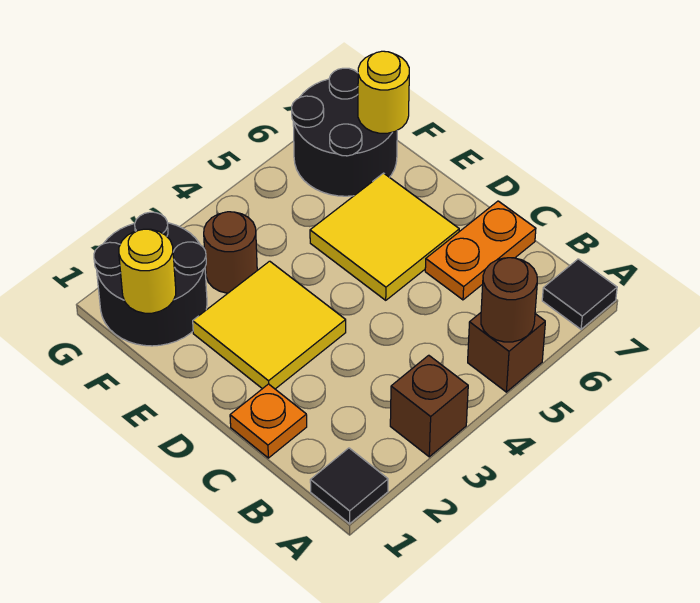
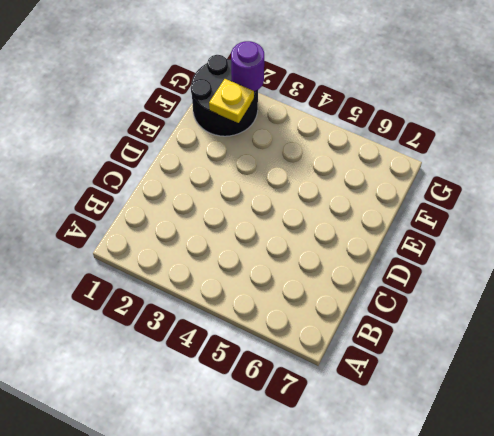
yellow plate F2 level 2 -> none
purple round brick G2 level 2 -> none
none -> black tile A1 level 1
none -> brown brick A3 level 1
none -> brown brick A5 level 1

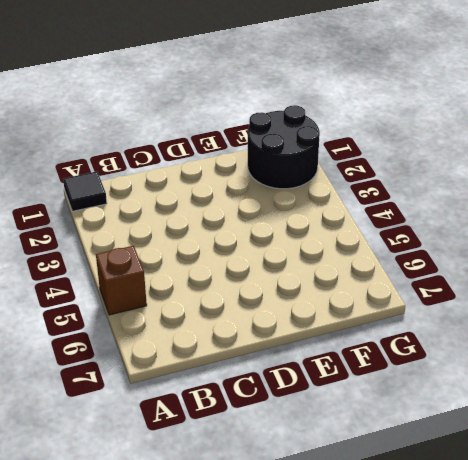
none -> brown brick A3 level 1
none -> black tile A7 level 1
none -> orange plate C1 level 1

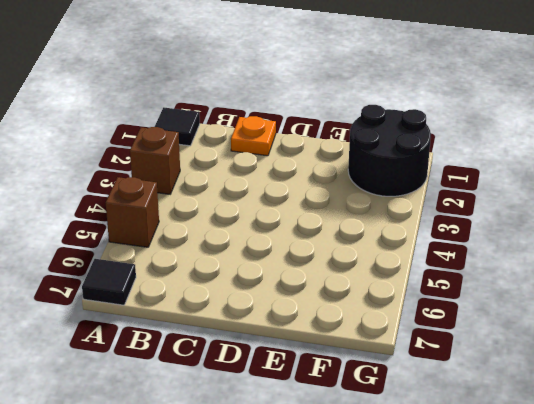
none -> orange plate C6:C7 level 1
none -> yellow tile D2:E3 level 1
none -> yellow tile D5:E6 level 1

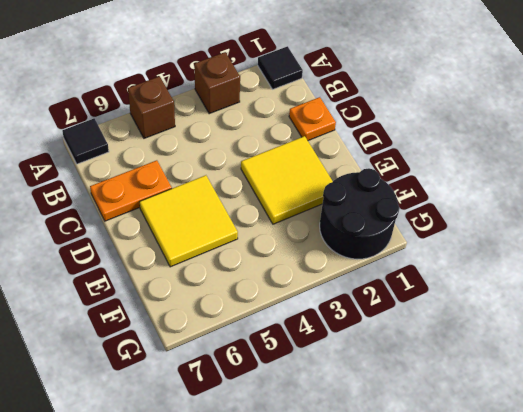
none -> brown round brick F3 level 1
none -> black round brick F6:G7 level 1
none -> brown round brick A5 level 2

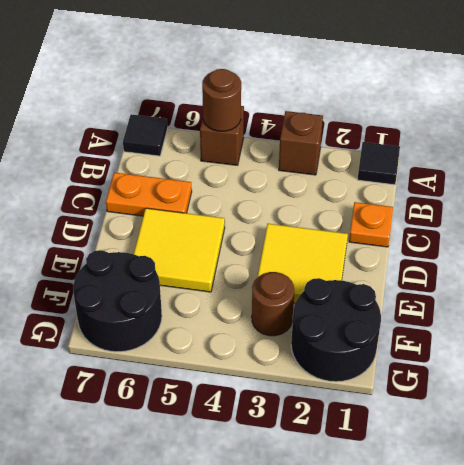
none -> yellow round brick F1 level 2
none -> yellow round brick F7 level 2

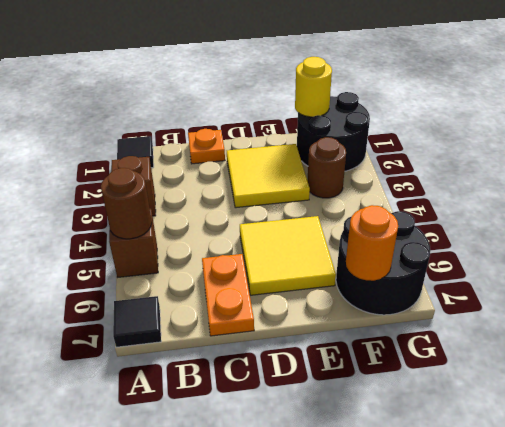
orange round brick F7 level 2 -> yellow round brick F7 level 2

